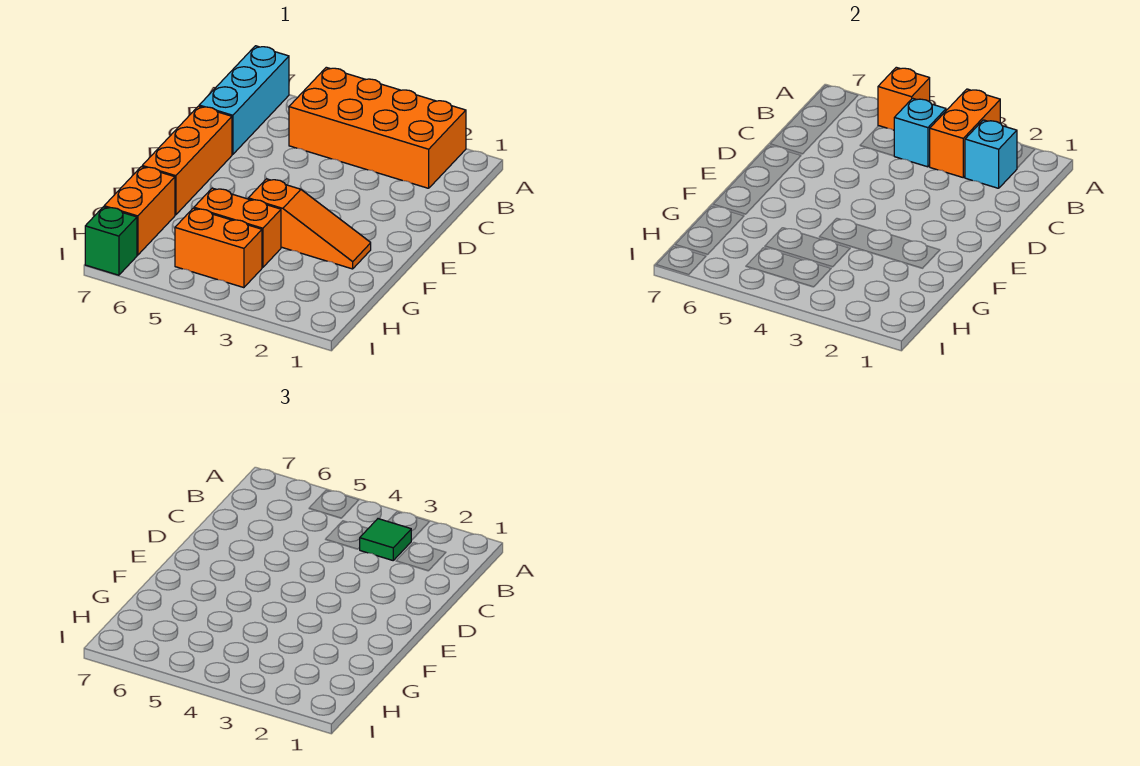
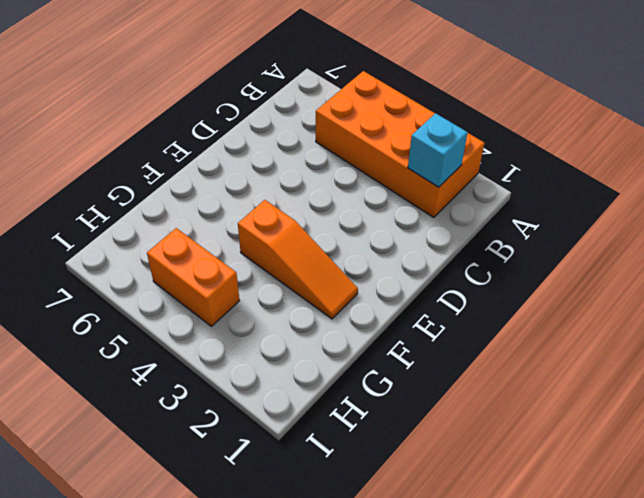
none -> cyan brick A7:C7 level 1
none -> orange brick D7:F7 level 1
none -> orange brick G4:G5 level 1

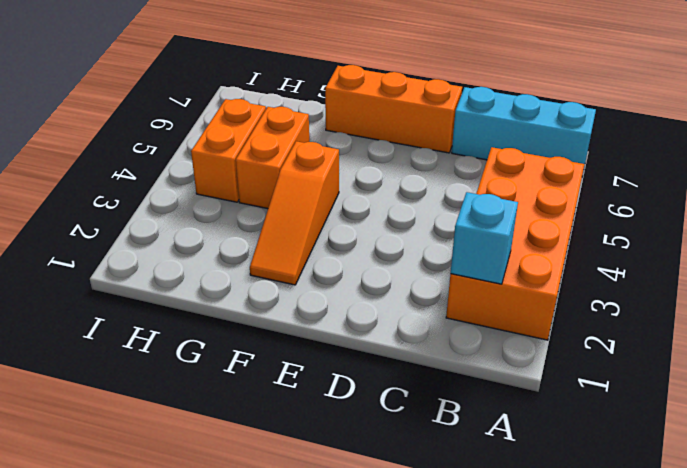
none -> orange brick G7:H7 level 1
none -> green brick I7 level 1
none -> orange brick A3:B3 level 2

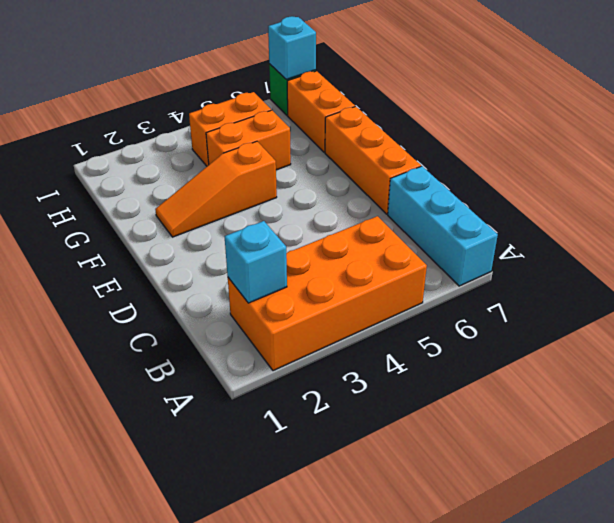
cyan brick I7 level 2 -> cyan brick B4 level 2
none -> orange brick A3:B3 level 2
none -> orange brick A5 level 2
none -> green tile B3 level 3

